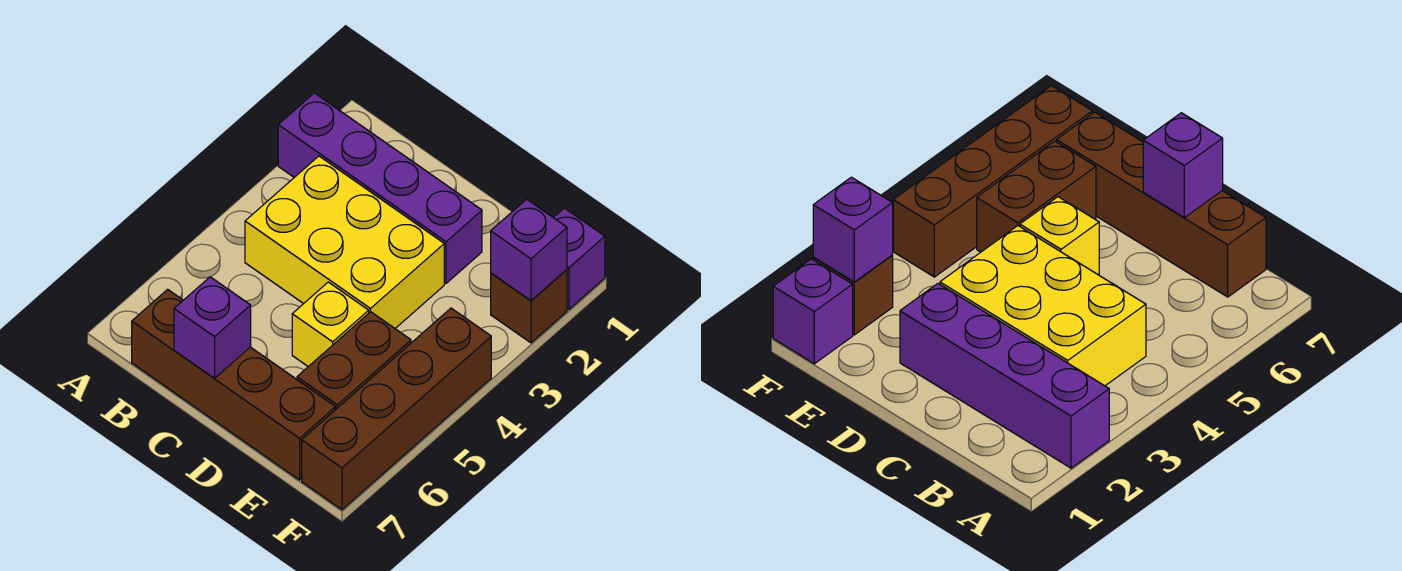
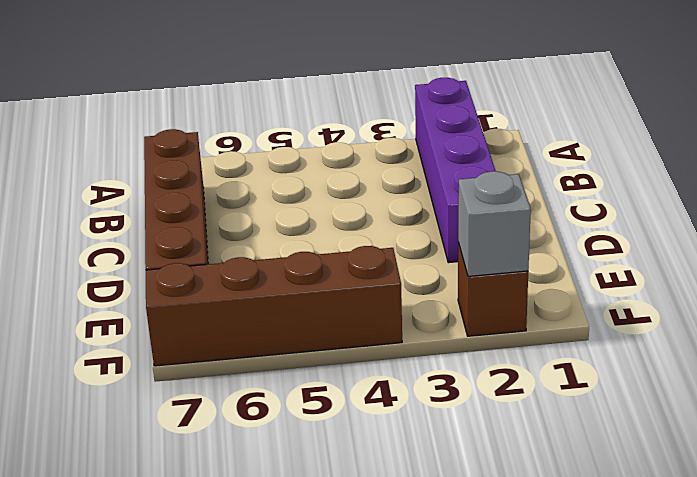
grey brick F2 level 2 -> purple brick F2 level 2
none -> yellow brick B3:D4 level 1
none -> yellow brick D5 level 1

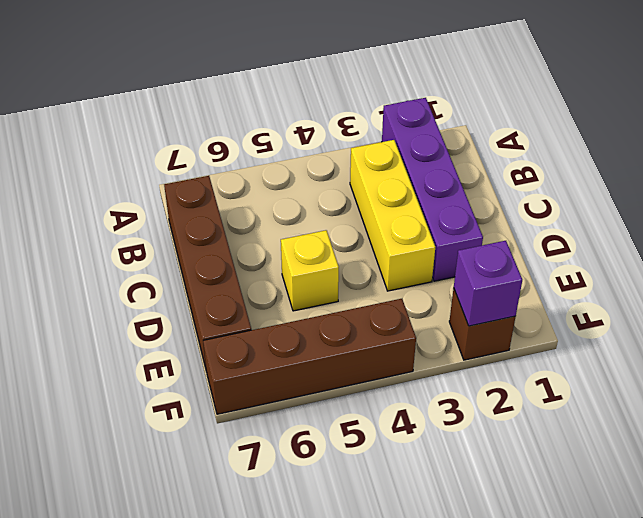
yellow brick B3:D3 level 1 -> yellow brick B3:D4 level 1
none -> brown brick E5:E6 level 1
none -> purple brick F1 level 1

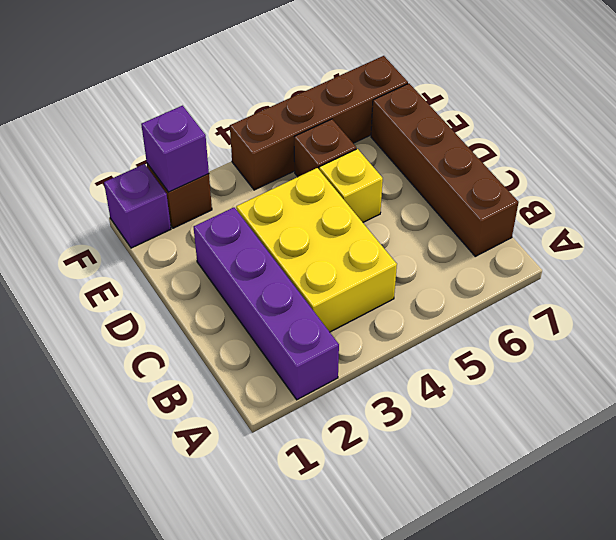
brown brick E5 level 1 -> brown brick E5:E6 level 1
none -> purple brick C7 level 2

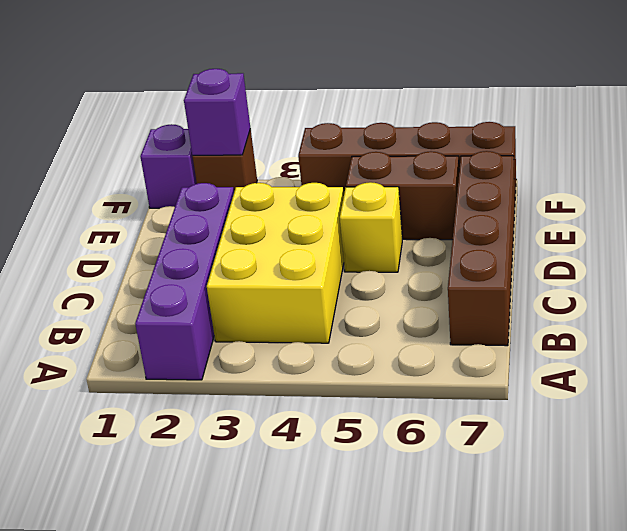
none -> purple brick C7 level 2

